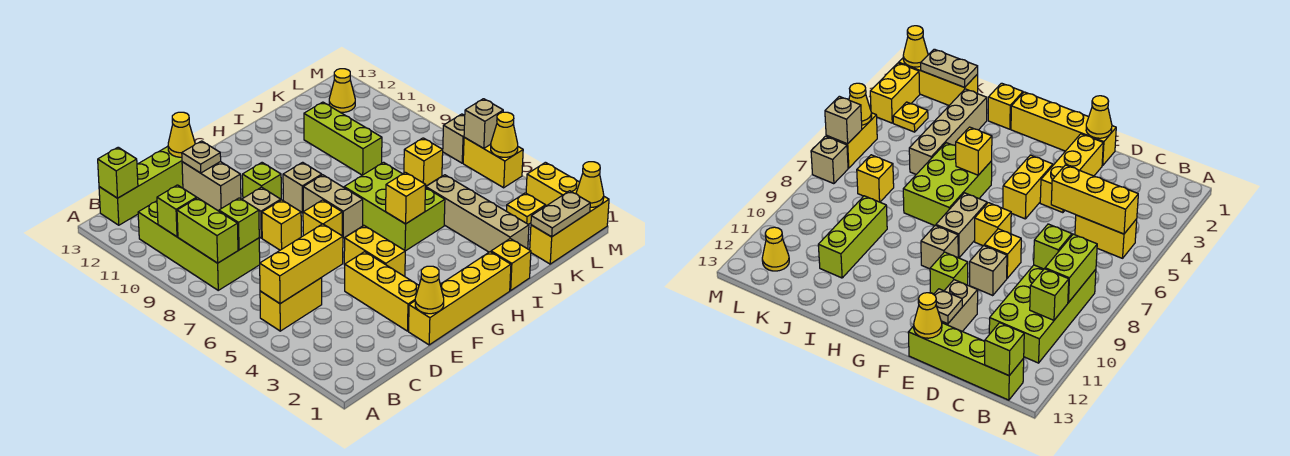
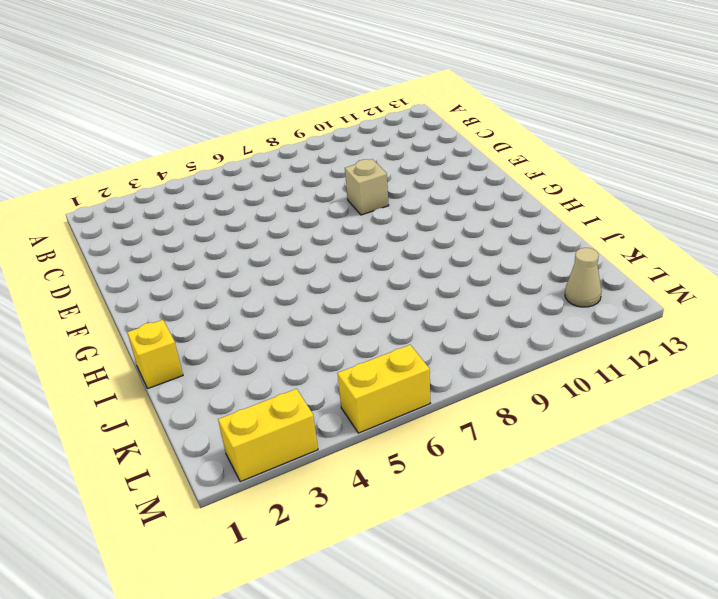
tan cone L12 level 1 -> yellow cone L12 level 1
none -> yellow brick B5:C5 level 1
none -> lime brick B8:C11 level 1
none -> lime brick B13:E13 level 1
none -> yellow brick E1:H1 level 1

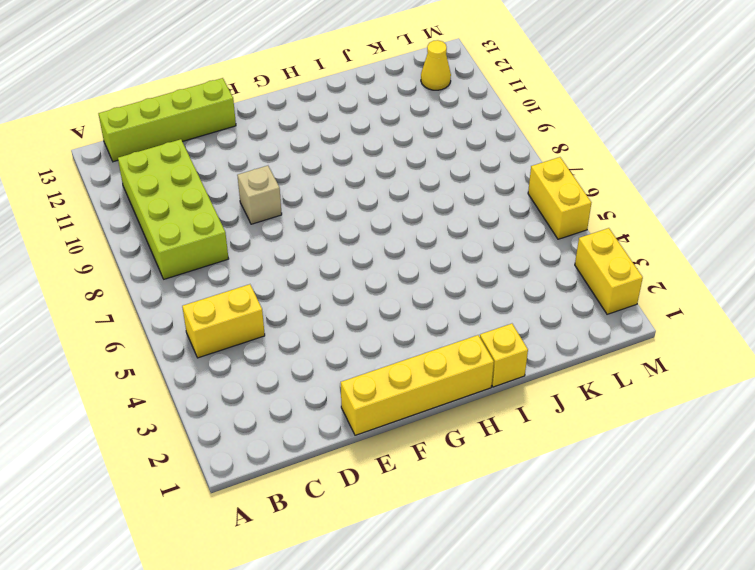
none -> yellow brick E2:E4 level 1
none -> yellow brick E8 level 1
none -> tan brick E11:E12 level 1
none -> yellow brick F4:F5 level 1

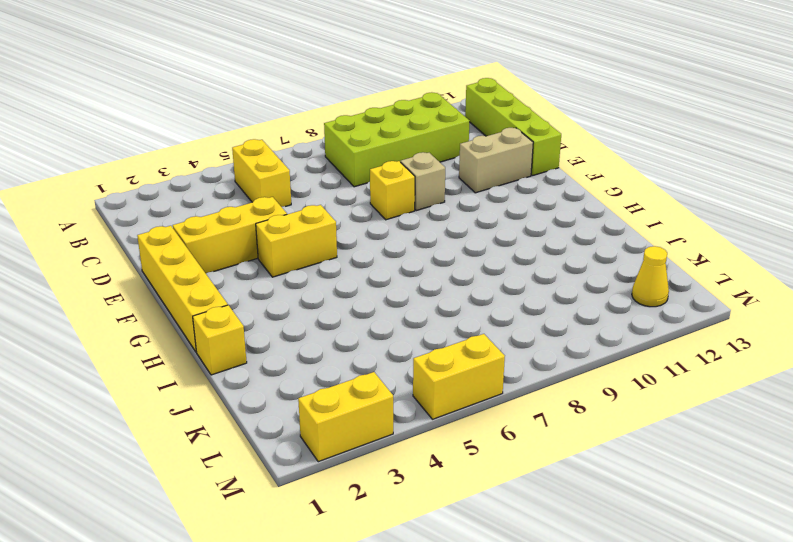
none -> yellow brick F7 level 1
none -> lime brick F10 level 1
none -> tan brick G7:G8 level 1
none -> tan brick G9 level 1

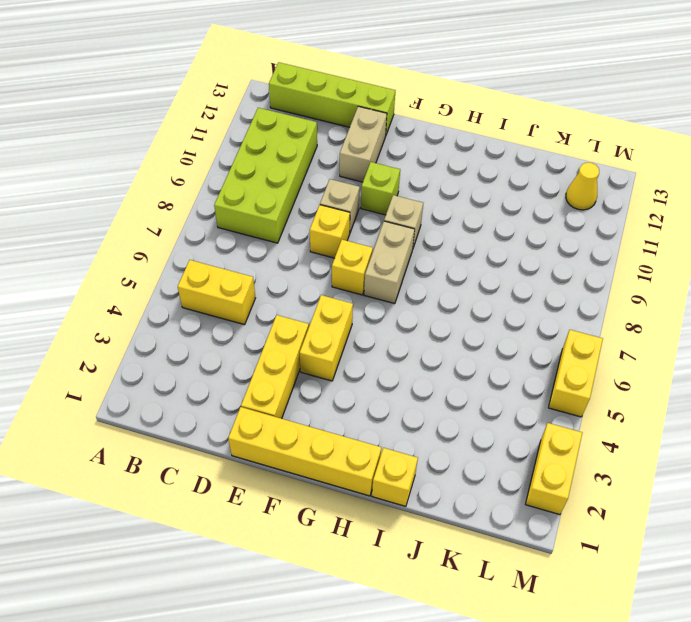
none -> lime brick H5:I7 level 1
none -> tan brick J2:J5 level 1
none -> lime brick J9:J11 level 1
none -> yellow brick K1:M1 level 1

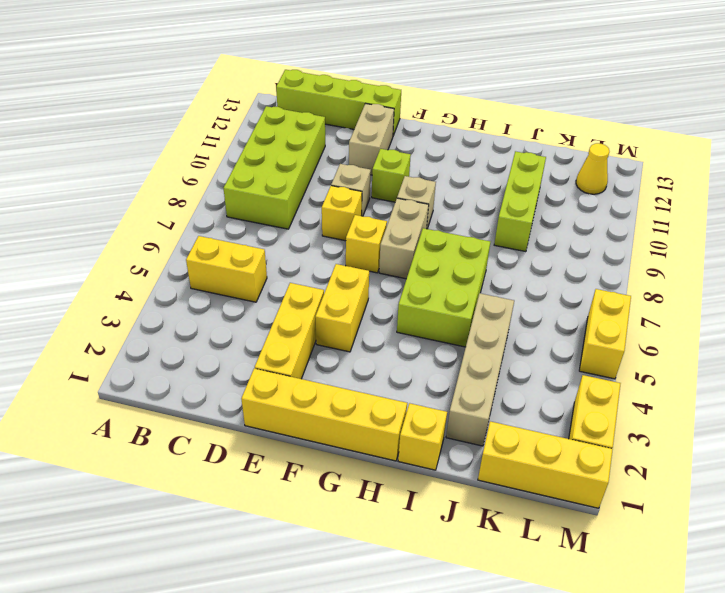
none -> yellow brick K7 level 1
none -> yellow plate L3 level 1
none -> tan brick M7 level 1
none -> yellow brick B5:D5 level 2

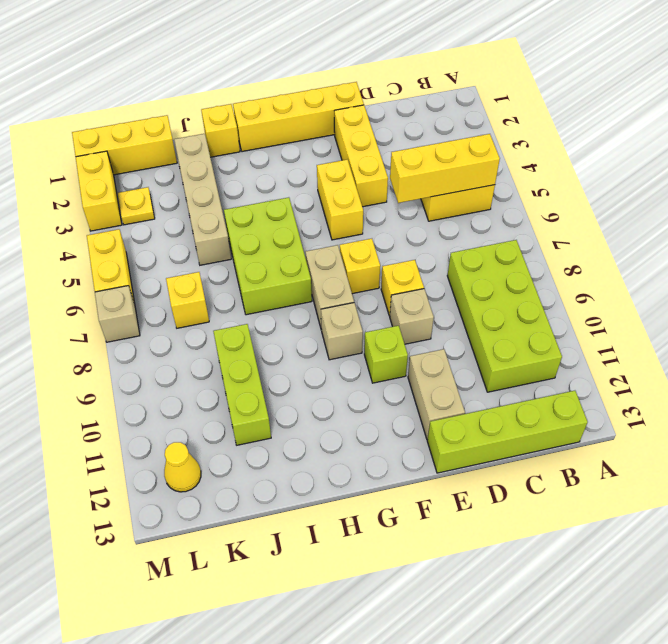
none -> lime brick B8:B9 level 2
none -> lime brick B10 level 2
none -> lime brick B13 level 2
none -> lime brick C8 level 2

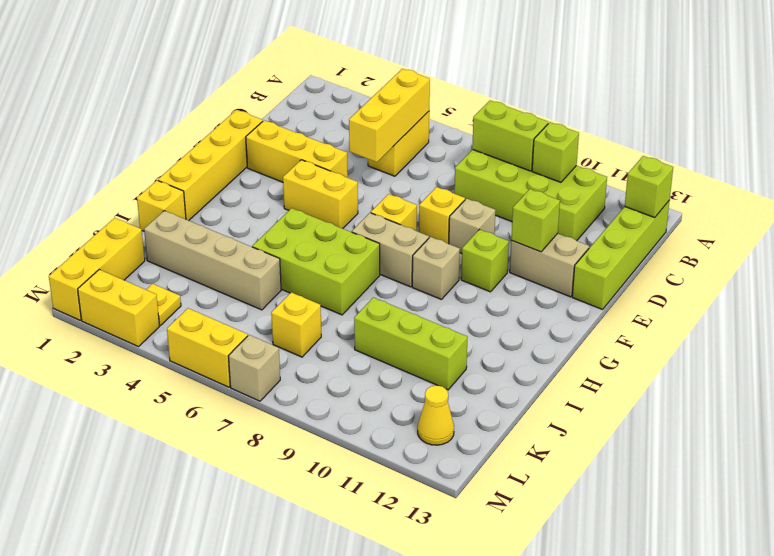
lime brick E11 level 2 -> lime brick C8 level 2
none -> yellow cone E1 level 2
none -> tan plate E12 level 2
none -> yellow cone E13 level 2
none -> yellow brick H5 level 2

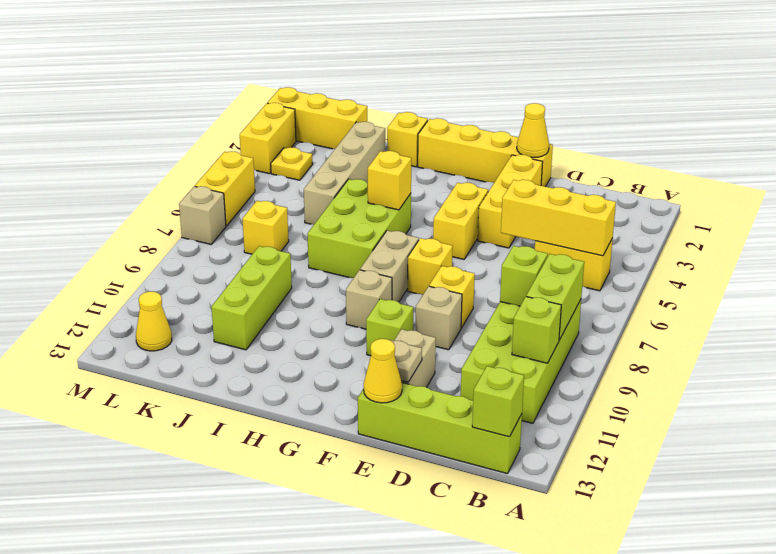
none -> tan plate K1:L1 level 2
none -> yellow cone M1 level 2
none -> yellow cone M5 level 2
none -> tan brick M6 level 2

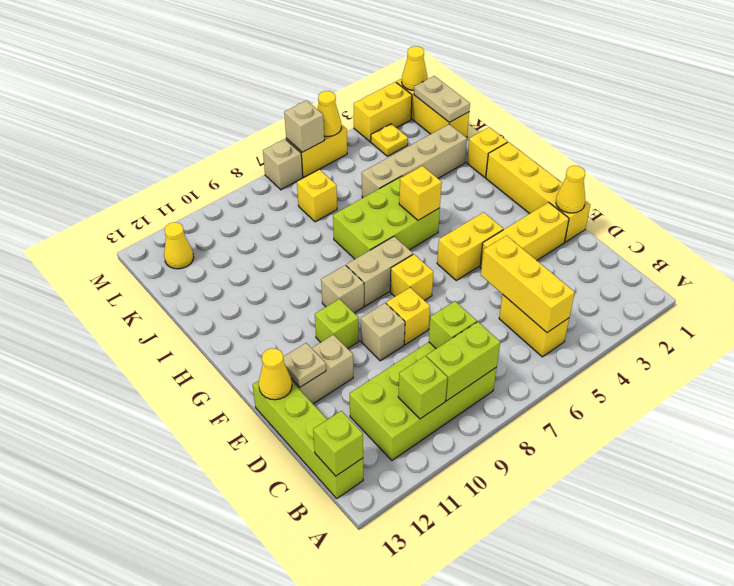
none -> lime brick J9:J11 level 1

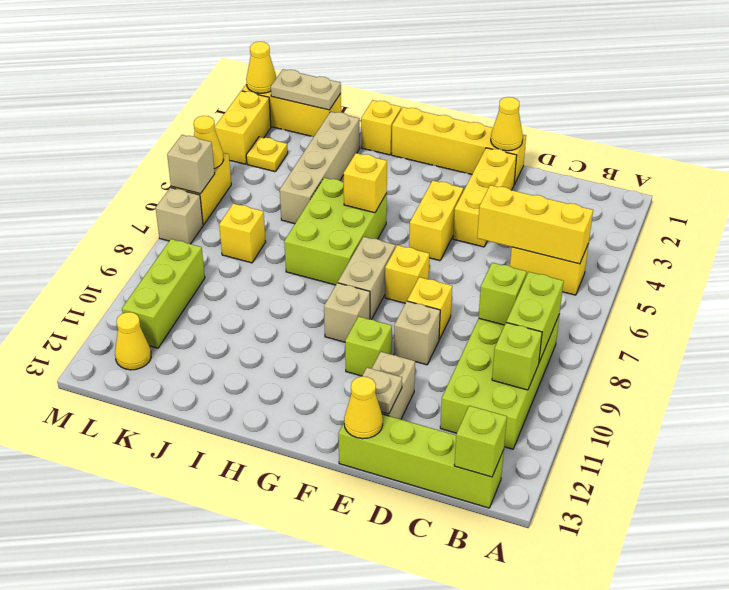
lime brick L9:L11 level 1 -> lime brick J9:J11 level 1

